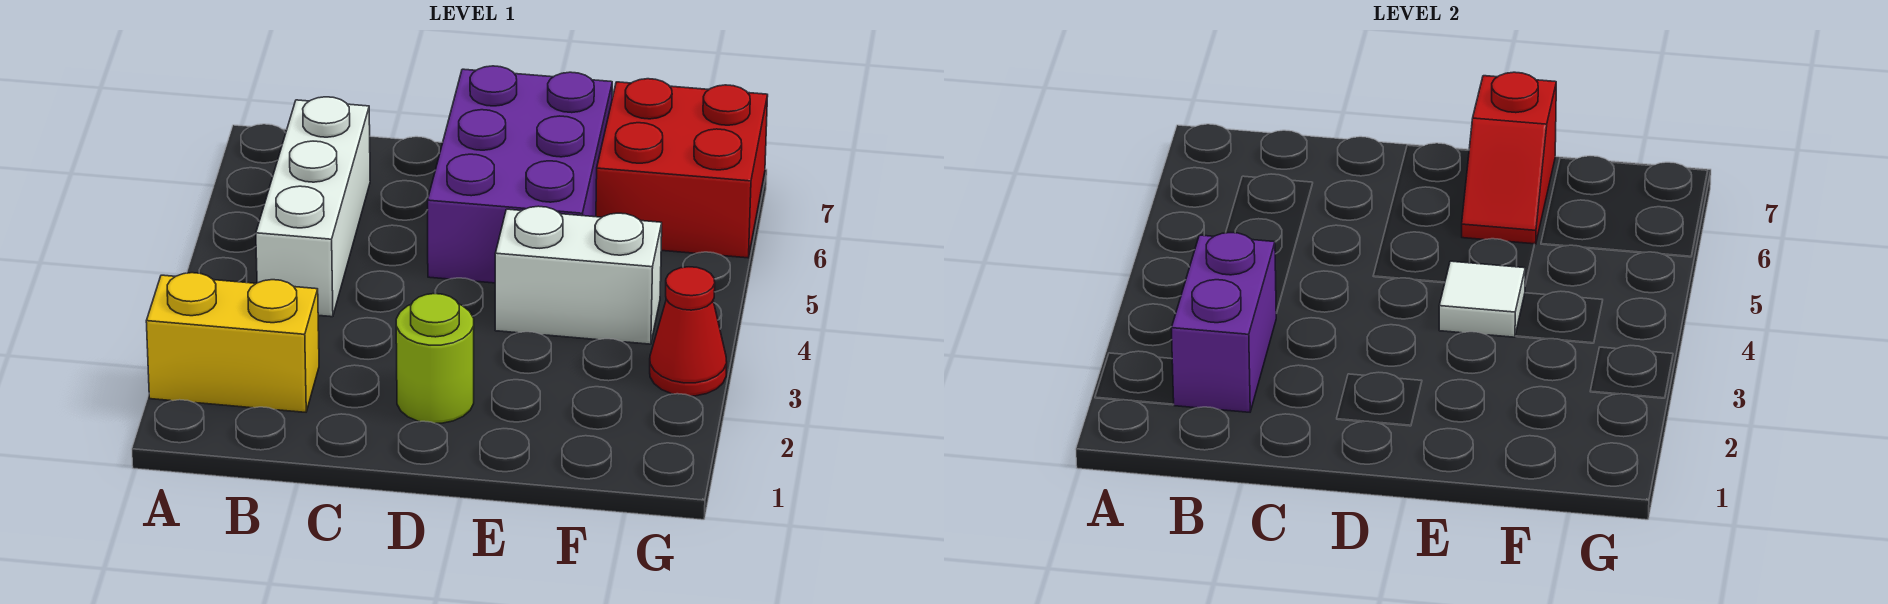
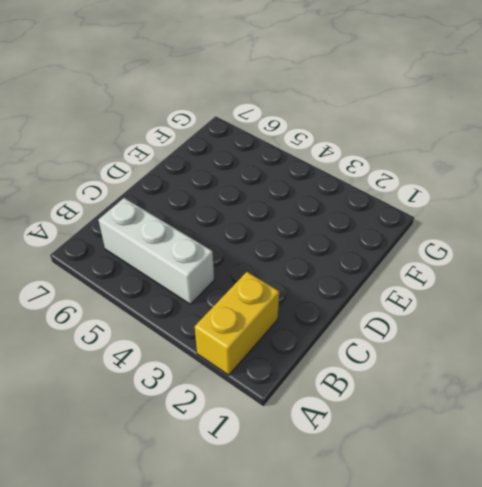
none -> lime round brick D2 level 1
none -> purple brick D5:E7 level 1

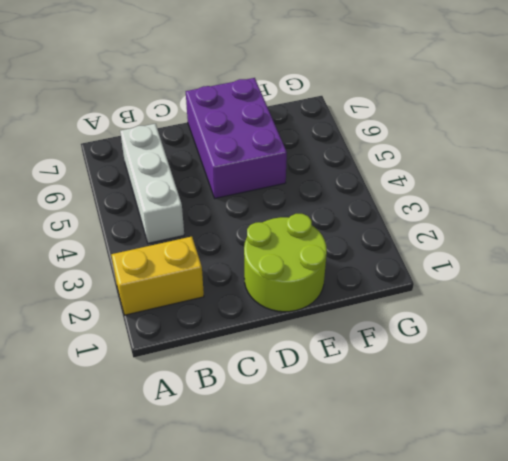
lime round brick D1:E2 level 1 -> lime round brick D2 level 1
none -> white brick E4:F4 level 1
none -> red brick F6:G7 level 1

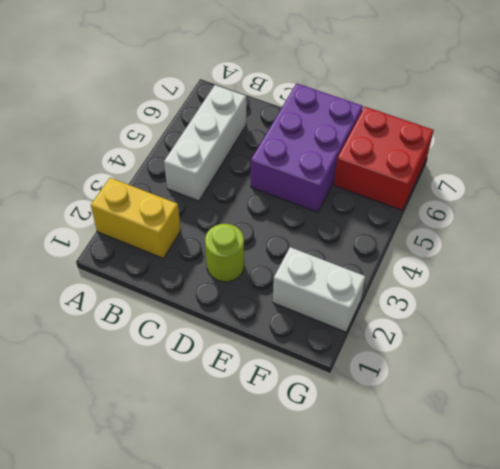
white brick F2:G2 level 1 -> white brick E4:F4 level 1
none -> red cone G3 level 1
none -> purple brick B2:B3 level 2

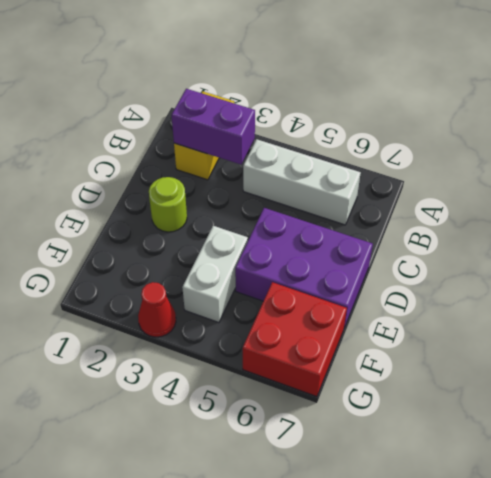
none -> white tile E4 level 2
none -> red slope E6:E7 level 2 top 7

